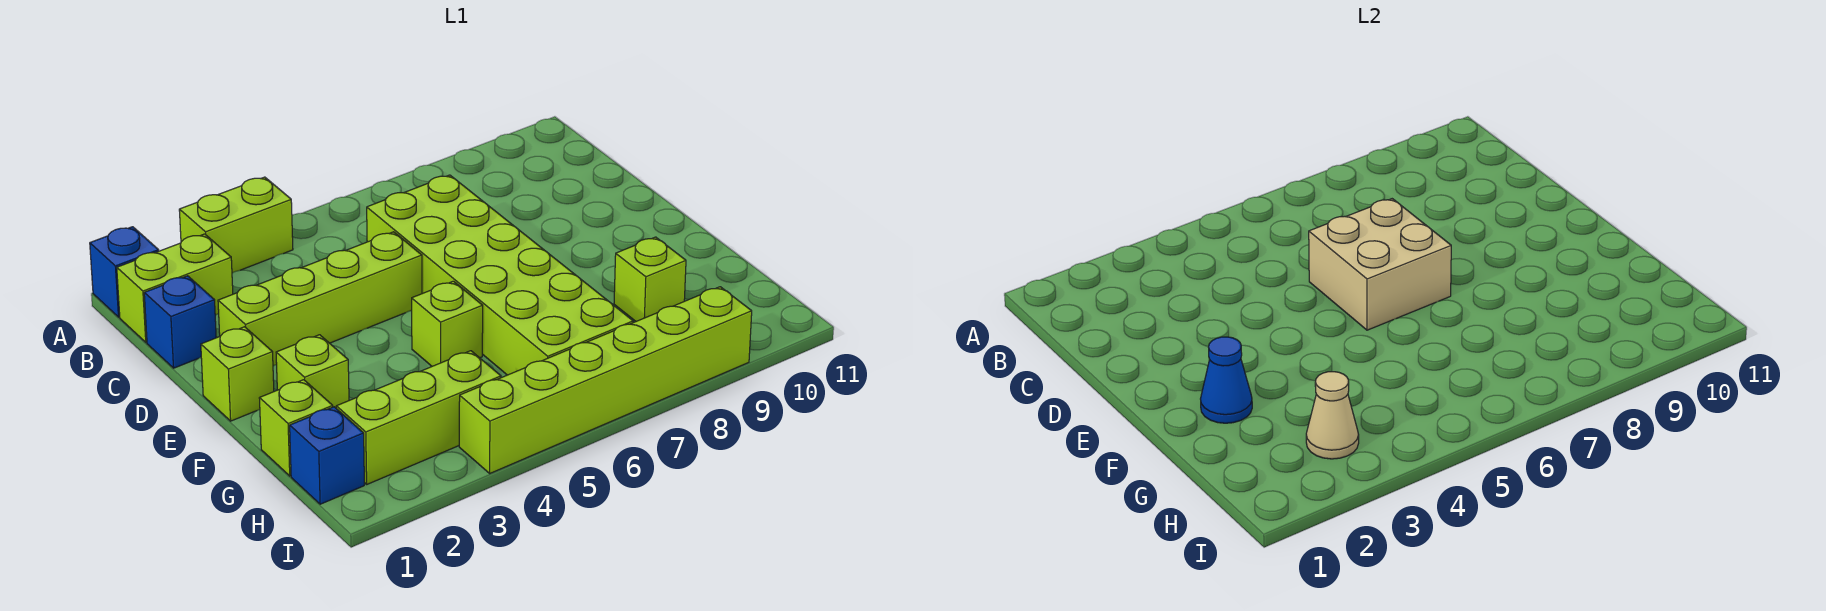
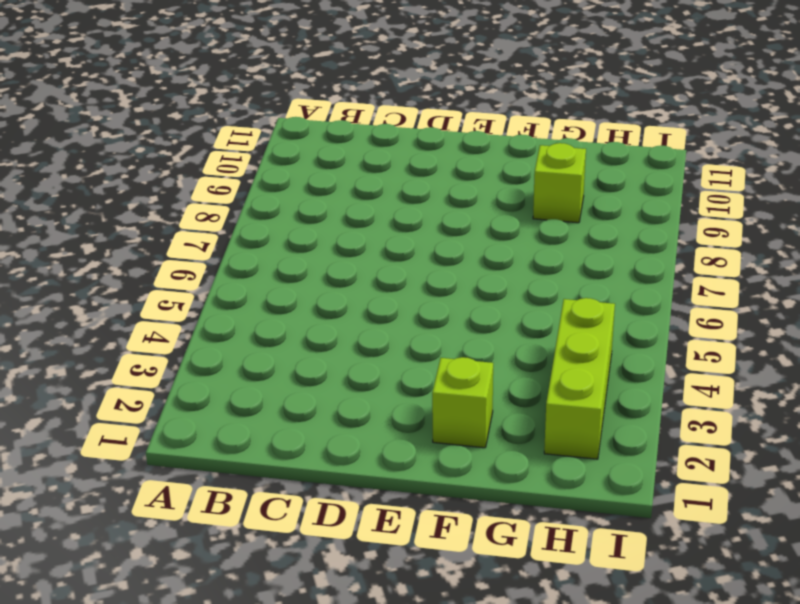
none -> blue brick A1 level 1
none -> lime brick A3:A4 level 1
none -> lime brick B1:B2 level 1

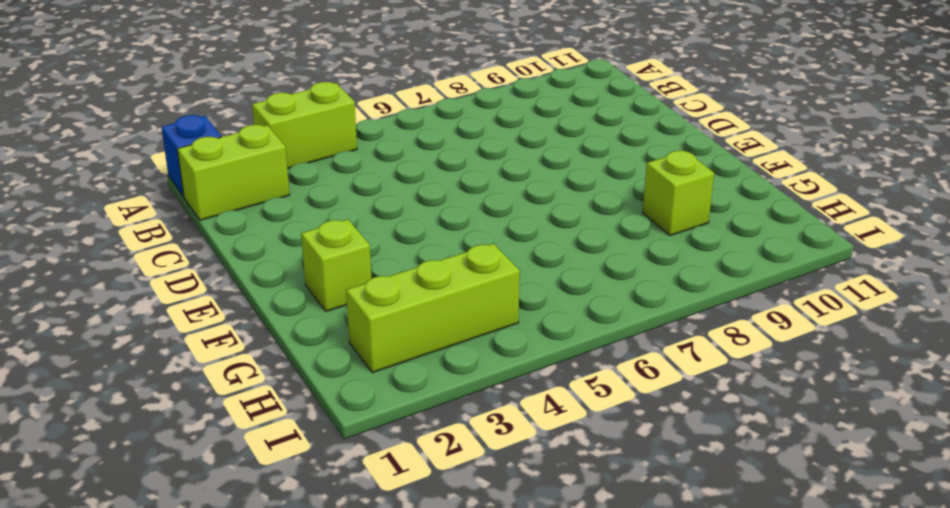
none -> blue brick C1 level 1
none -> lime brick C6:H7 level 1
none -> lime brick D2:D5 level 1

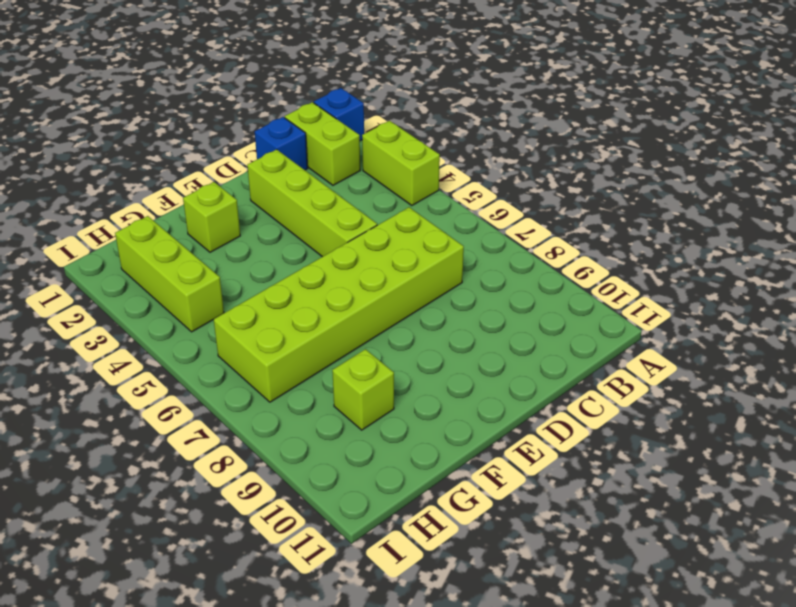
none -> lime brick E1 level 1
none -> lime brick F5 level 1
none -> lime brick G1 level 1

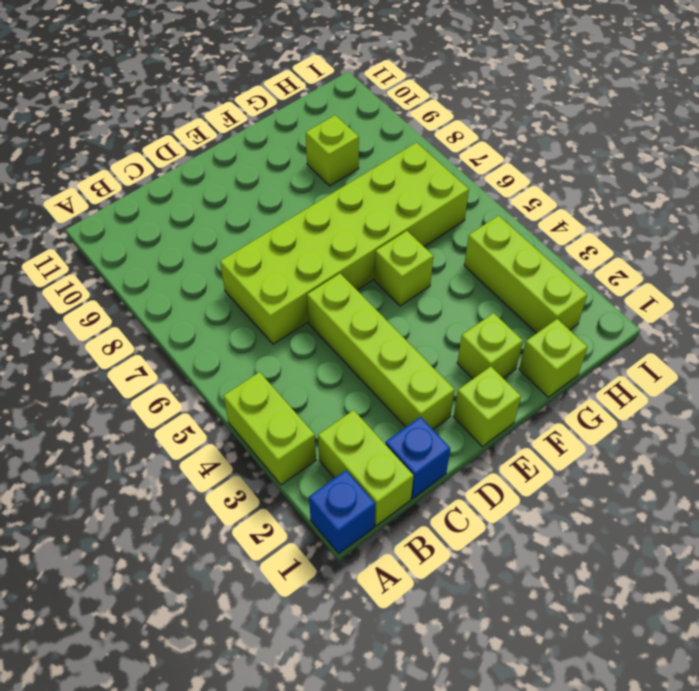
none -> blue brick H1 level 1
none -> lime brick I4:I9 level 1
none -> tan brick D6:E7 level 2

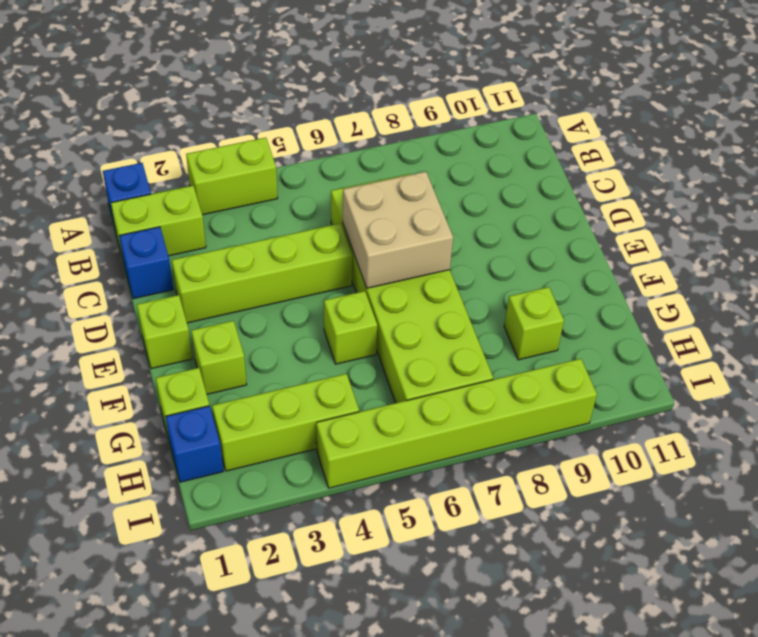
none -> blue cone F2 level 2
none -> tan cone H3 level 2

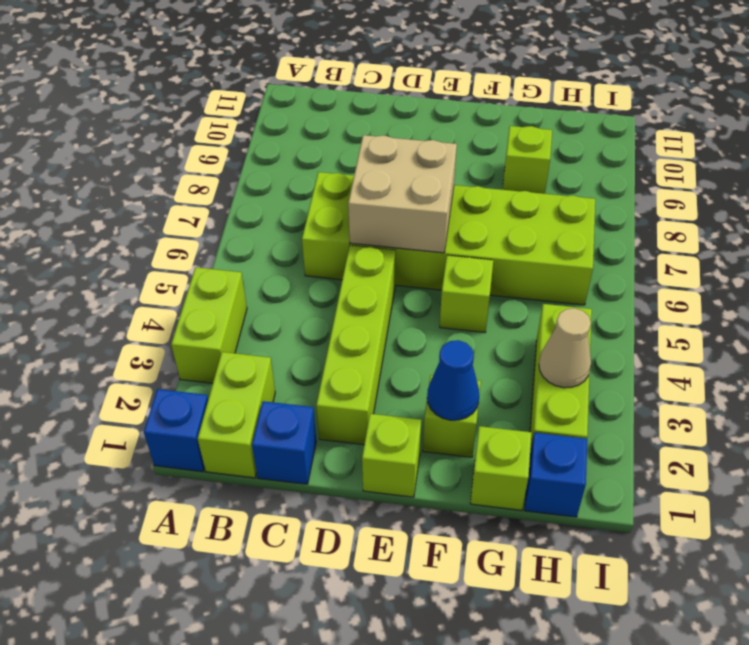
none -> lime brick I4:I9 level 1

